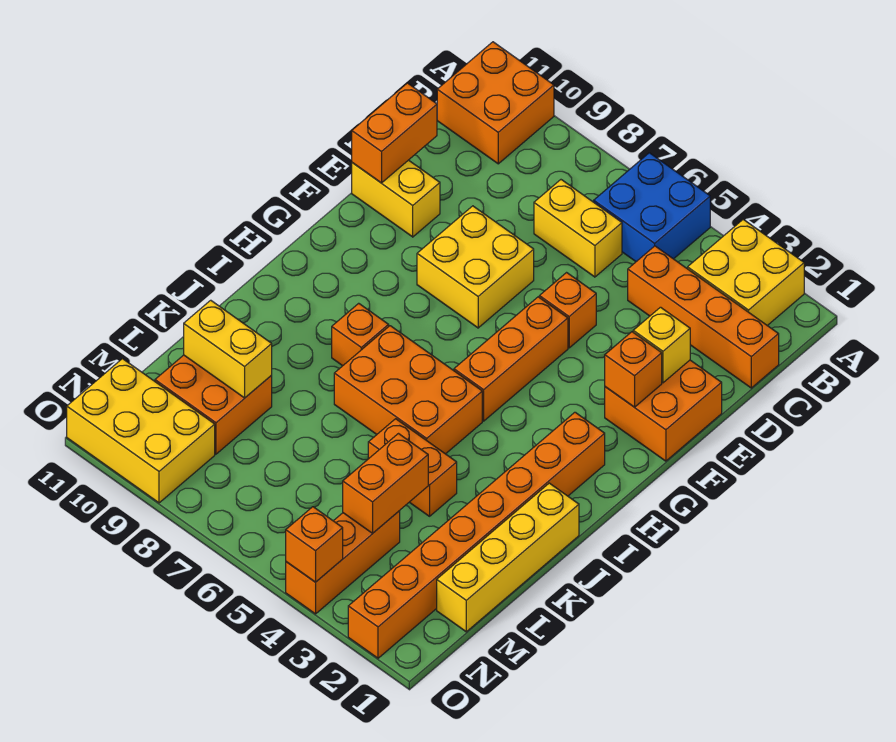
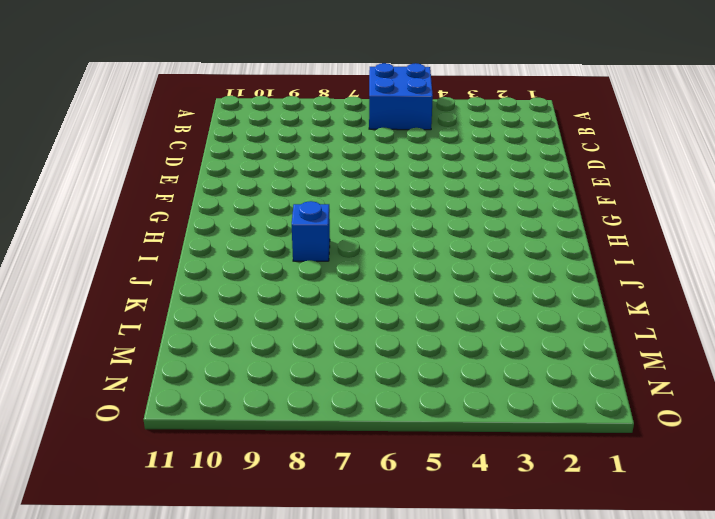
blue brick I8 level 1 -> orange brick I8 level 1
none -> yellow brick A2:B3 level 1
none -> orange brick A10:B11 level 1
none -> orange brick C1:C4 level 1

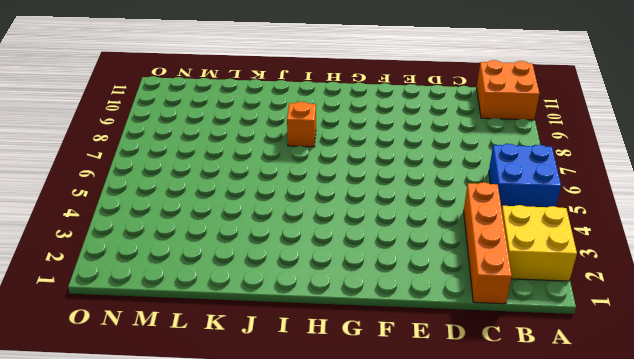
none -> yellow brick C6:C7 level 1
none -> orange brick E1:F2 level 1
none -> orange brick E5 level 1

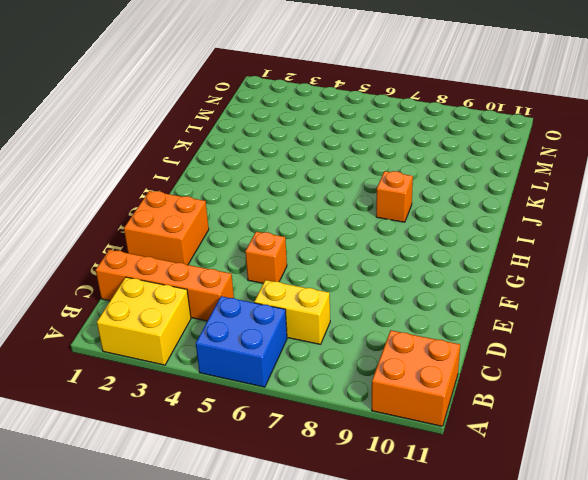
none -> yellow brick E7:F8 level 1
none -> yellow brick E10:E11 level 1
none -> orange brick F5:H5 level 1

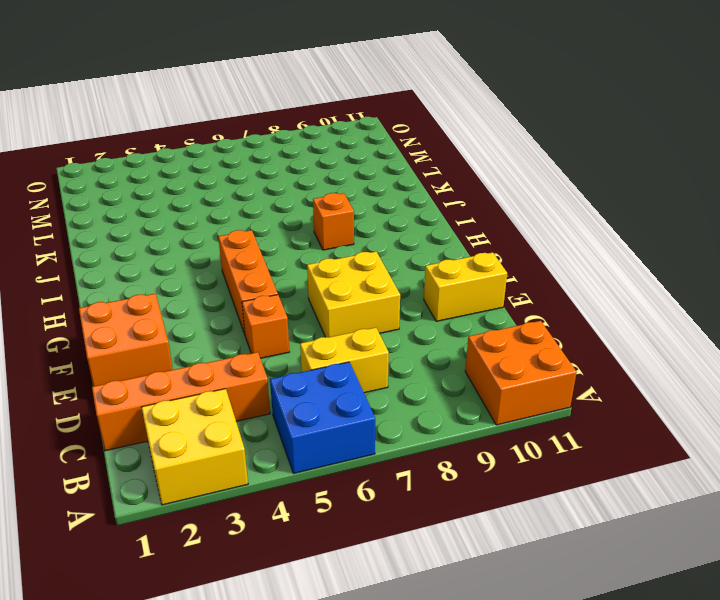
none -> orange brick H2:O2 level 1
none -> orange brick I5:J7 level 1
none -> yellow brick J1:M1 level 1

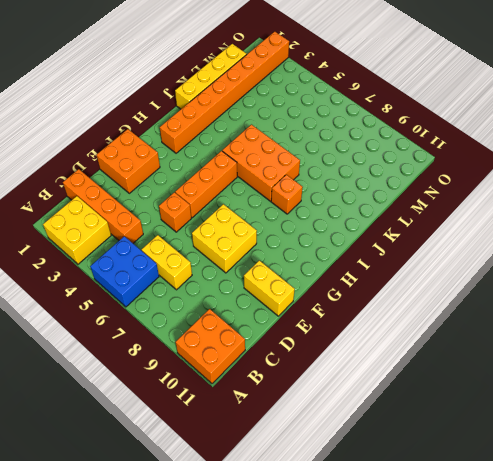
none -> orange brick K4:K5 level 1
none -> orange brick L9:M10 level 1
none -> orange brick M4:O4 level 1

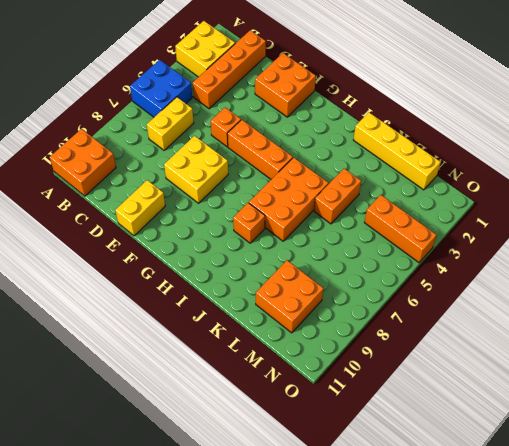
none -> orange brick H2:O2 level 1
none -> yellow brick N9:O11 level 1
none -> orange brick D11:E11 level 2

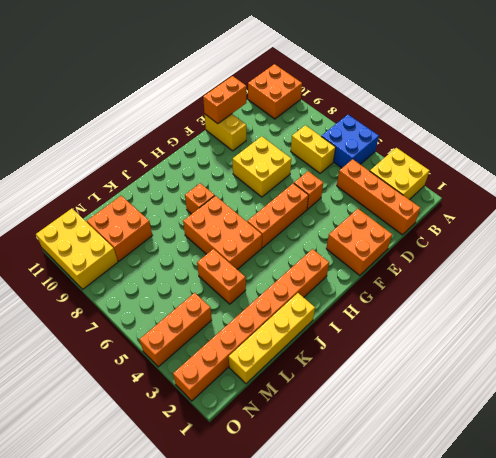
none -> yellow brick E2 level 2
none -> orange brick F2 level 2
none -> orange brick L4:M4 level 2

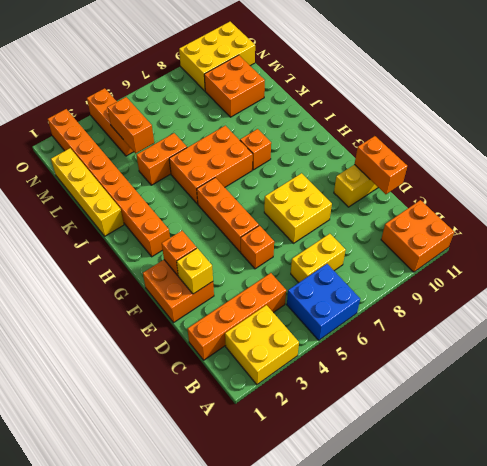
none -> yellow brick L9:L10 level 2
none -> orange brick O4 level 2

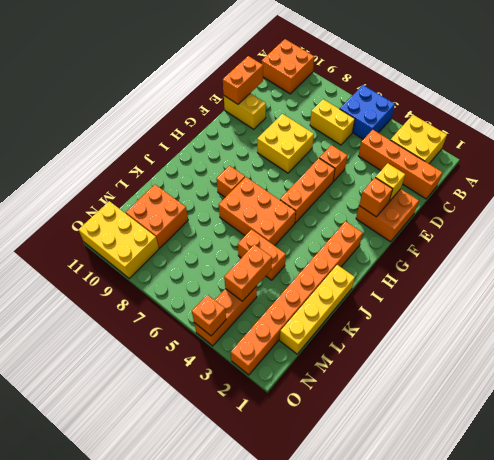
none -> yellow brick L9:L10 level 2

